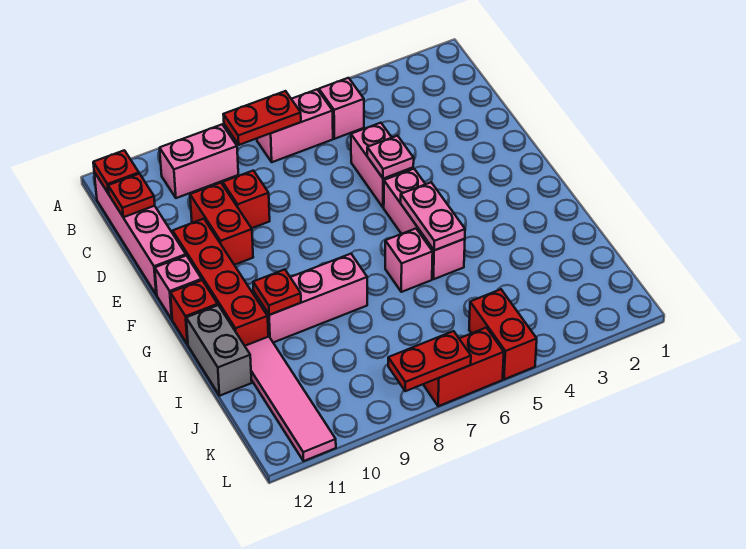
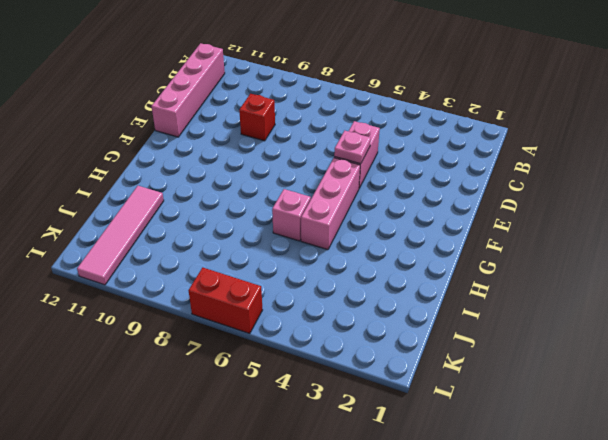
none -> pink brick B5 level 1
none -> pink brick B6:B7 level 1
none -> pink brick B9:B10 level 1

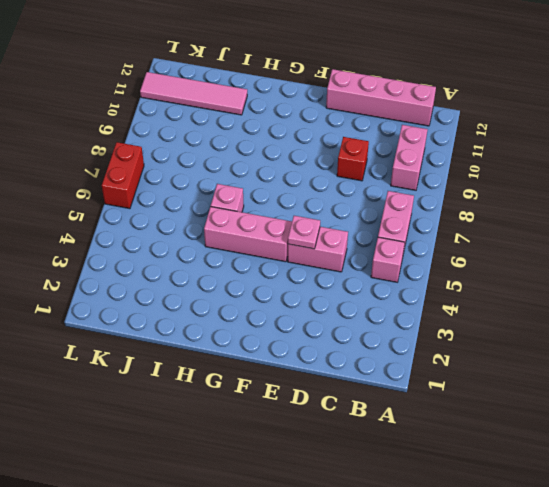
none -> red brick D10:E10 level 1
none -> red brick E11:H11 level 1
none -> pink brick F12 level 1

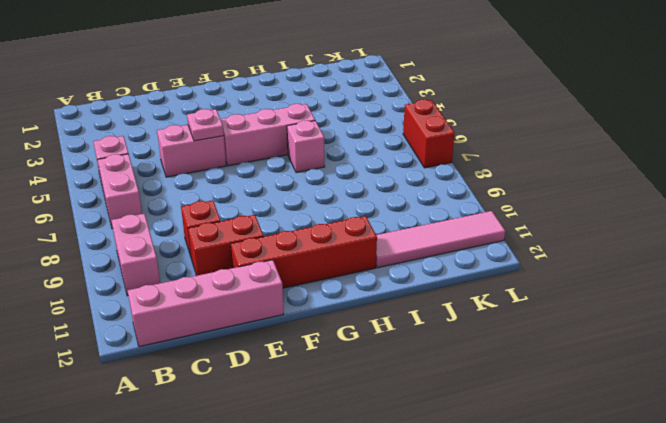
none -> pink brick F12 level 1
none -> red brick G12 level 1
none -> pink brick H8:H10 level 1

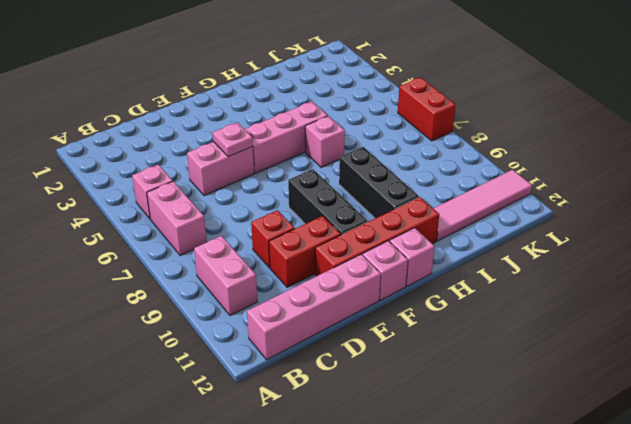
black brick F8:F10 level 1 -> none
pink brick G12 level 1 -> red brick G12 level 1
black brick H8:H10 level 1 -> pink brick H8:H10 level 1
none -> grey brick H12:I12 level 1
none -> red brick K5:L5 level 1
none -> red plate B7:B8 level 2

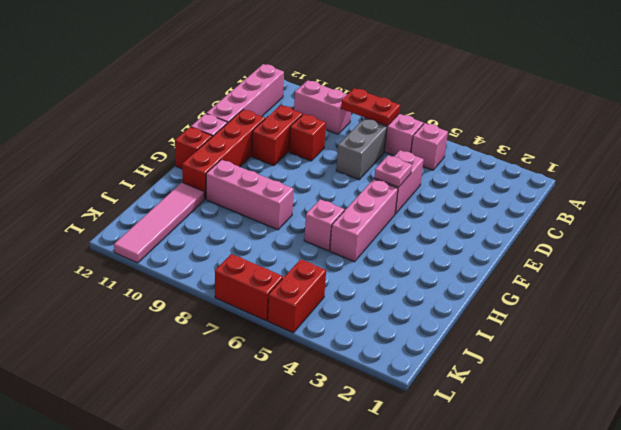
grey brick C7:D7 level 1 -> grey brick H12:I12 level 1
none -> red plate B12 level 2
none -> red plate C12 level 2
none -> pink plate G5:H5 level 2

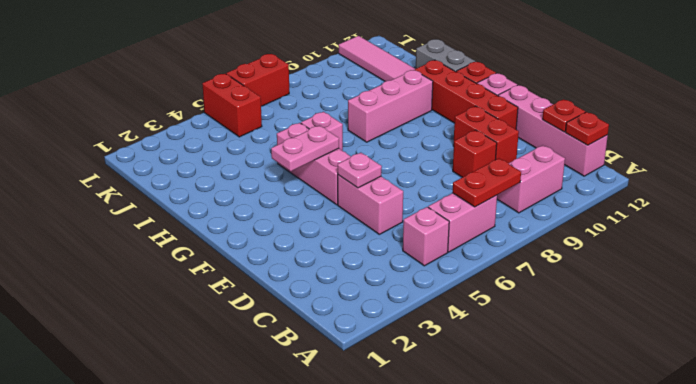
pink plate G4:G5 level 2 -> pink plate G5:H5 level 2
none -> red plate H10 level 2
none -> red plate L7:L8 level 2

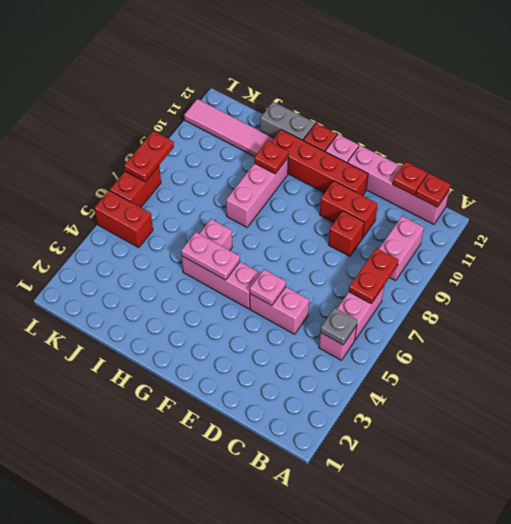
grey plate B5 level 2 -> none

